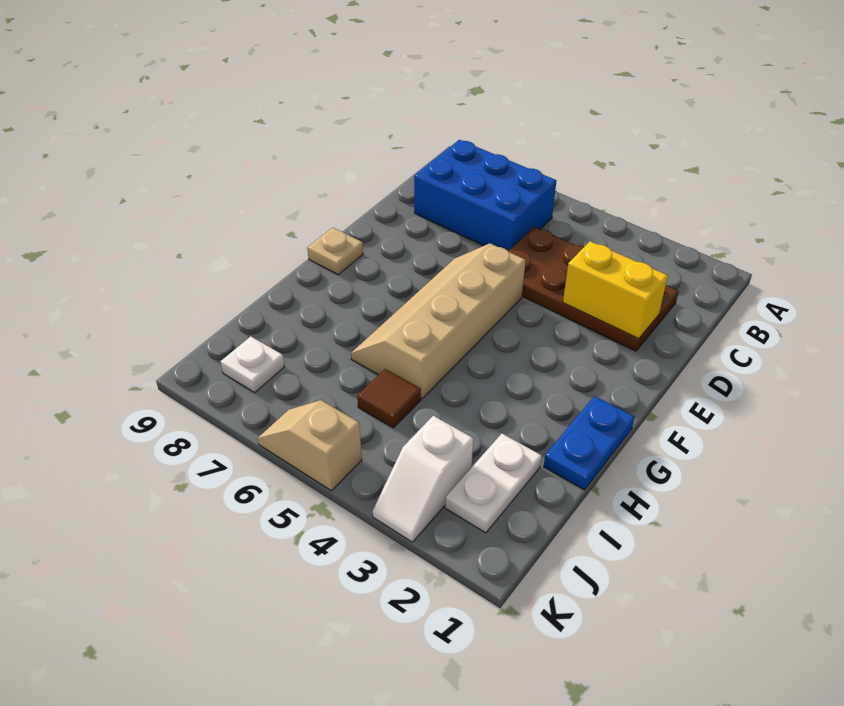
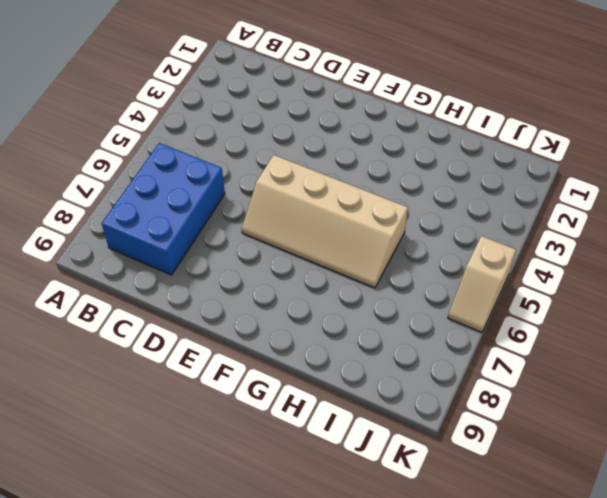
none -> brown plate C2:D5 level 1
none -> tan plate F9 level 1

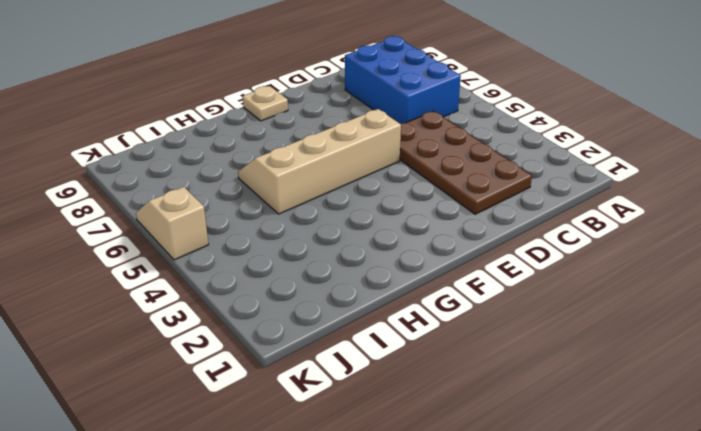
none -> blue plate G1:H1 level 1
none -> white plate I2:J2 level 1

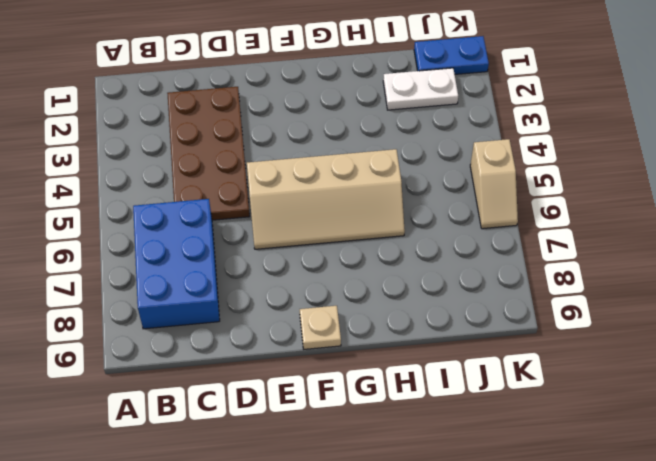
blue plate J1:K1 level 1 -> blue plate G1:H1 level 1
none -> brown tile I5 level 1
none -> white slope J3:K3 level 1 top J

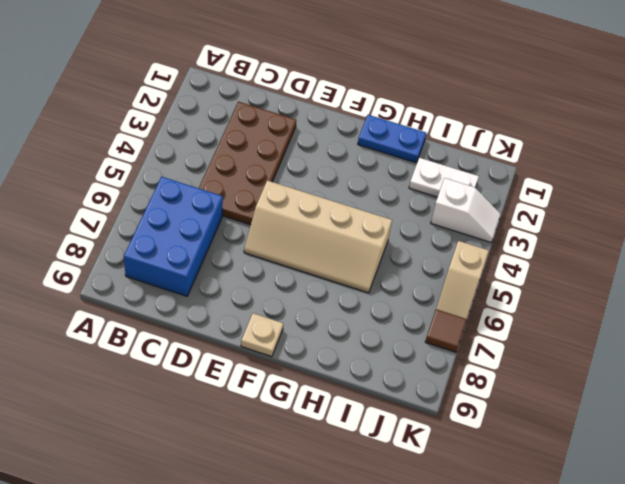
brown tile K7 level 1 -> brown tile I5 level 1
none -> white plate J8 level 1
none -> yellow brick D2:D3 level 2

